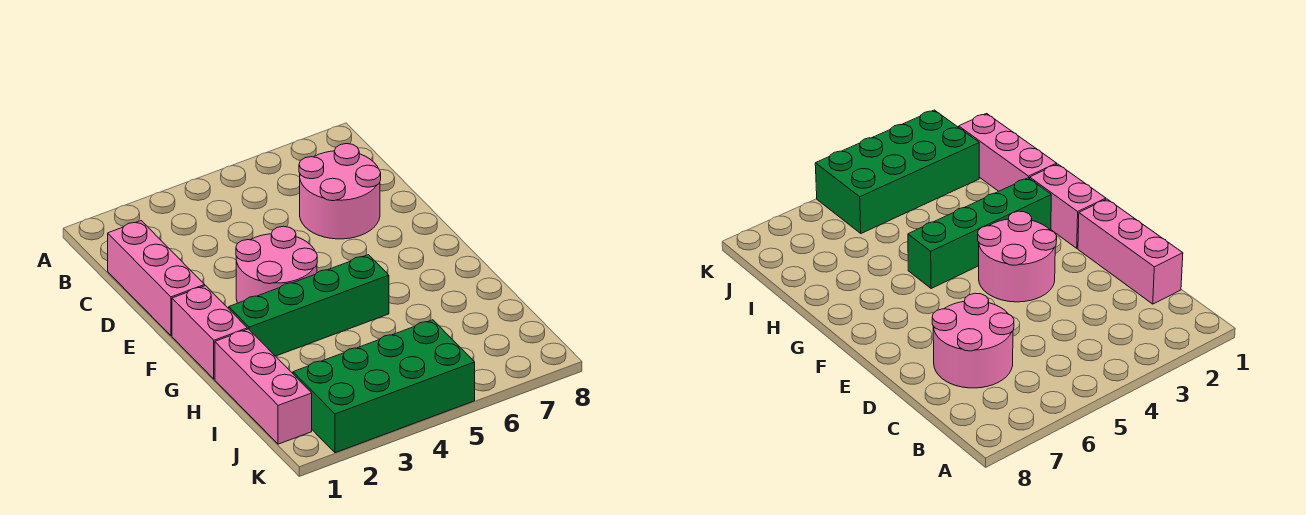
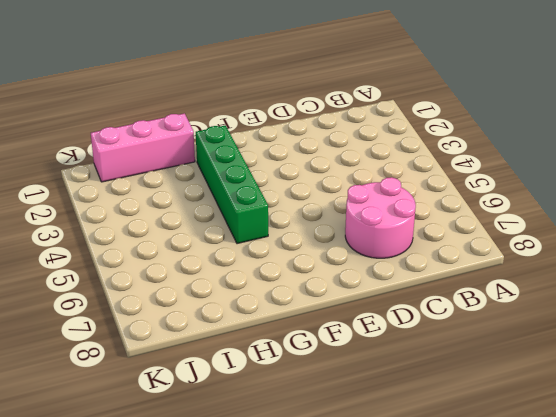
none -> pink brick C1:E1 level 1
none -> pink round brick E3:F4 level 1

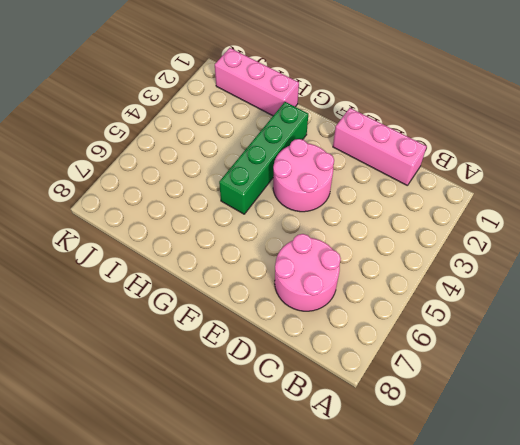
none -> pink brick F1:G1 level 1
none -> green brick J2:K5 level 1

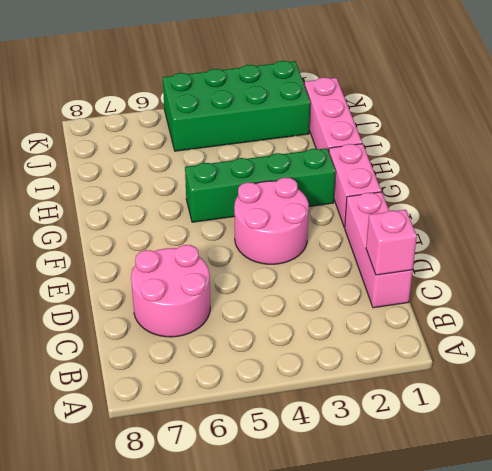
pink brick C1 level 2 -> none

